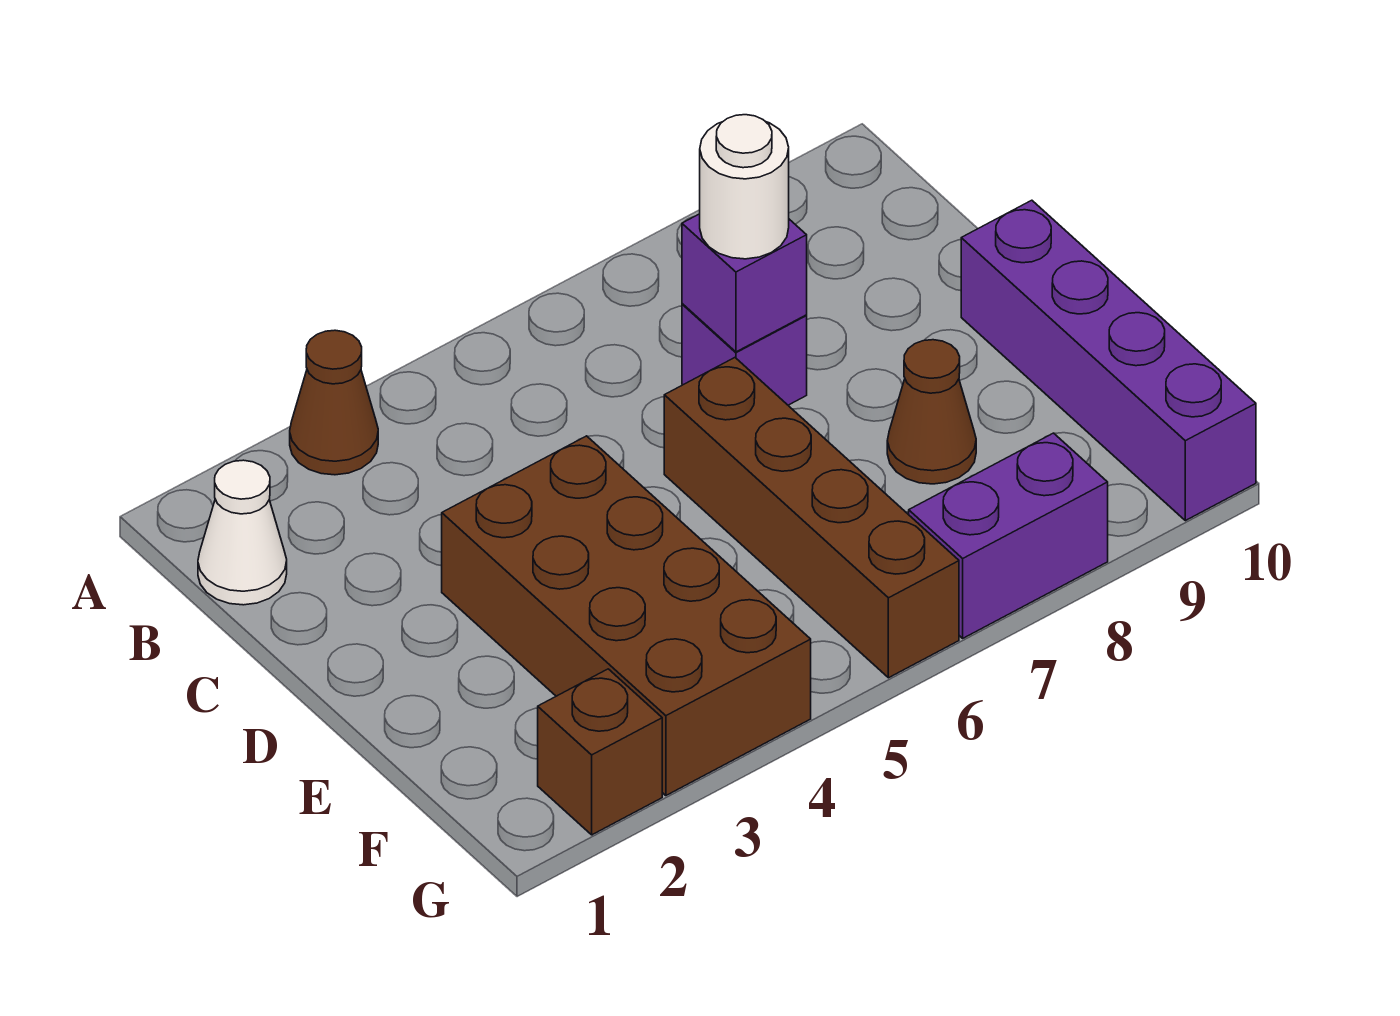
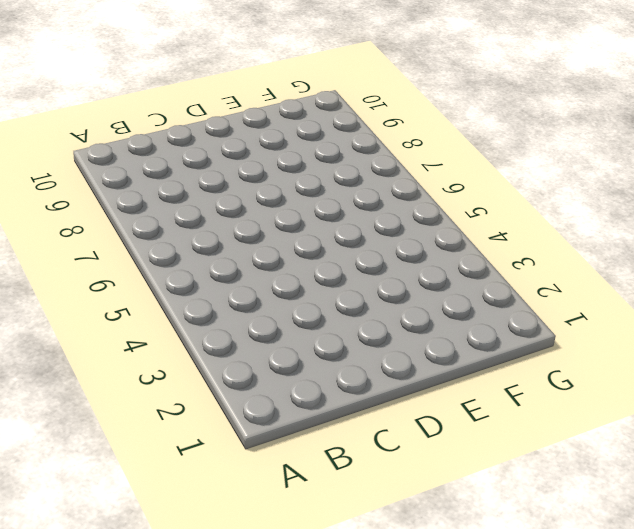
none -> brown cone A3 level 1
none -> white cone B1 level 1

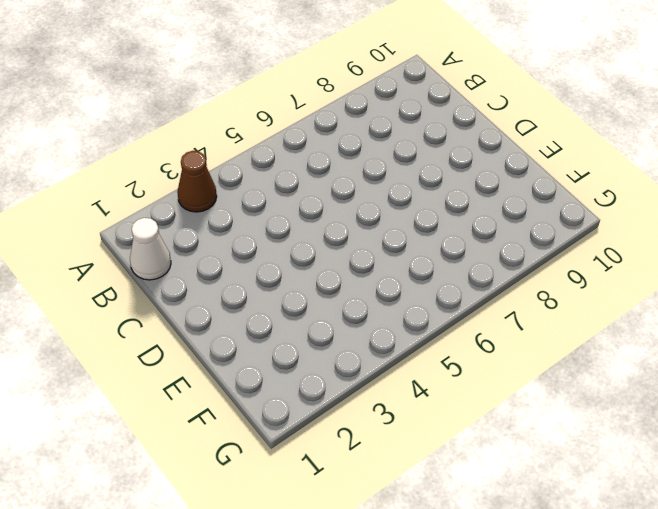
none -> purple brick C7 level 1
none -> brown brick D3:G4 level 1

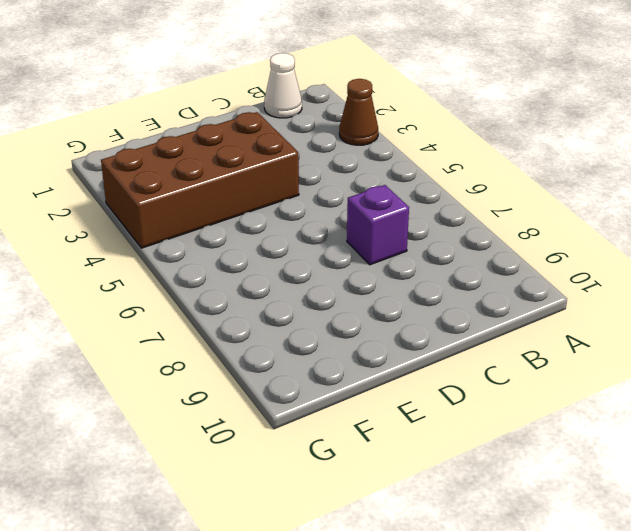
none -> brown brick D6:G6 level 1
none -> purple brick D10:G10 level 1

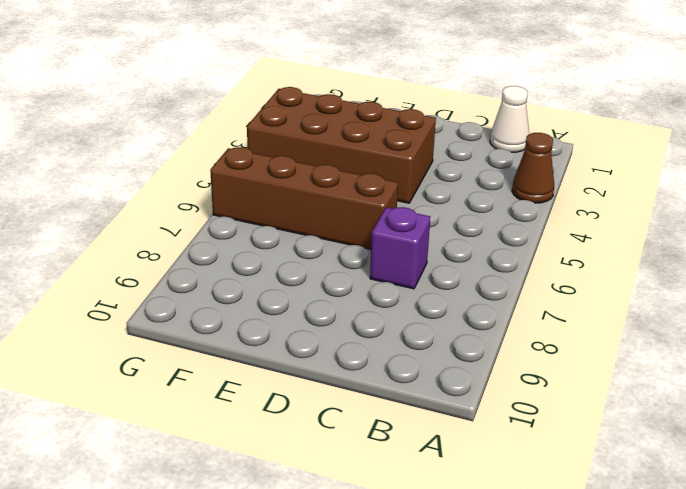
none -> purple brick D10:G10 level 1
none -> brown cone E8 level 1

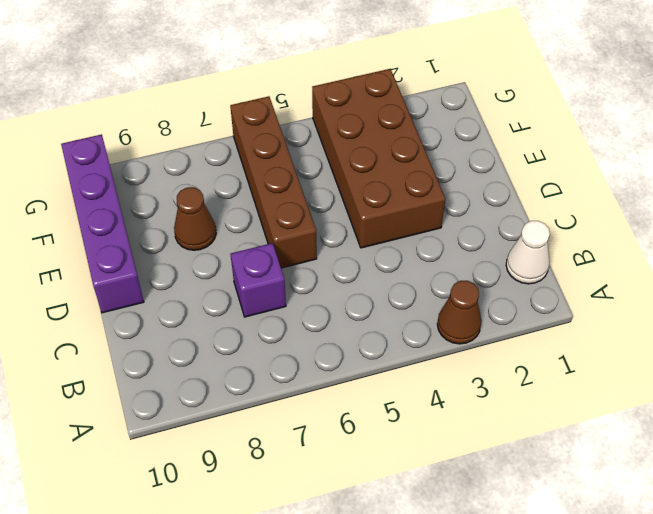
none -> brown brick G2 level 1
none -> purple brick G7:G8 level 1

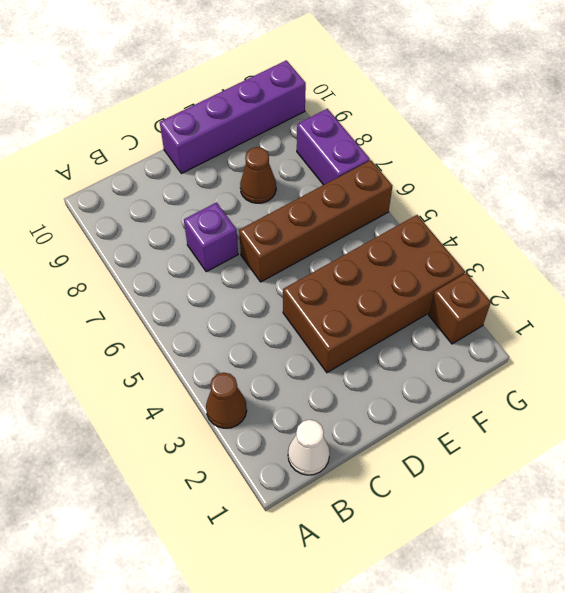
none -> purple brick C7 level 2
none -> white round brick C7 level 3

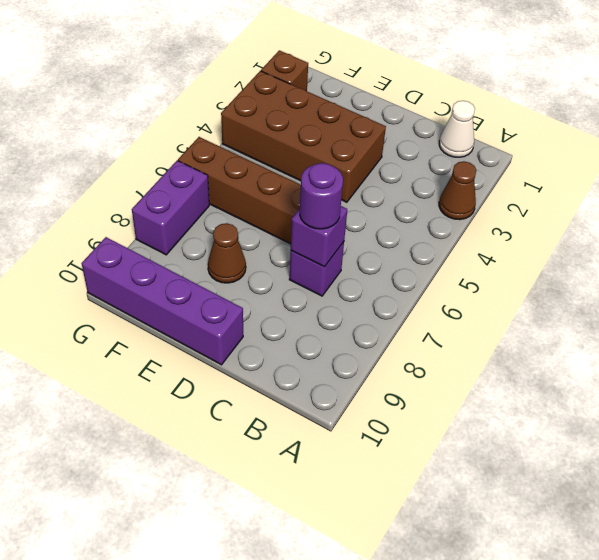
purple round brick C7 level 3 -> white round brick C7 level 3

